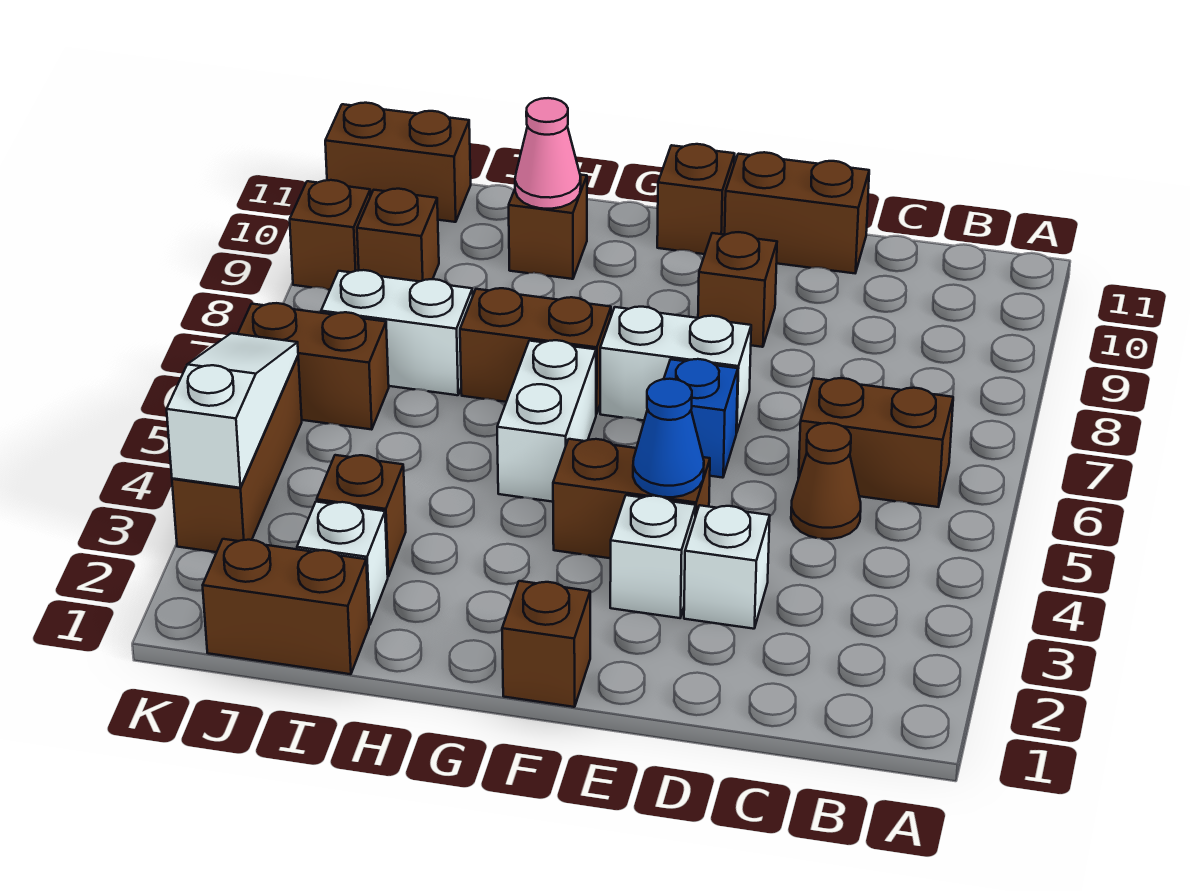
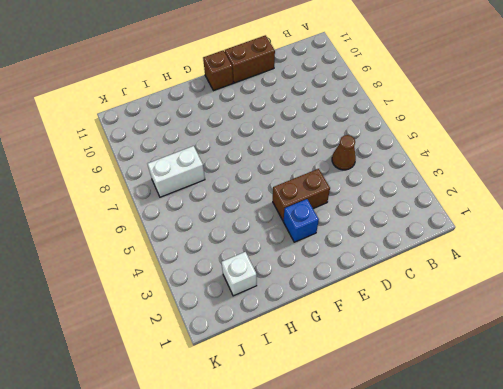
blue brick F3 level 1 -> blue brick E6 level 1
none -> brown brick B6:C6 level 1
none -> white brick D3 level 1
none -> white brick E3 level 1

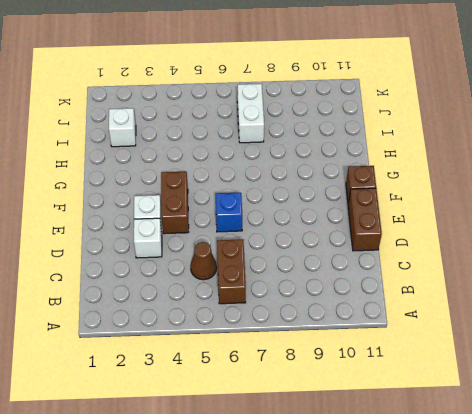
none -> white brick E7:F7 level 1
none -> brown brick E9 level 1
none -> brown brick F1 level 1

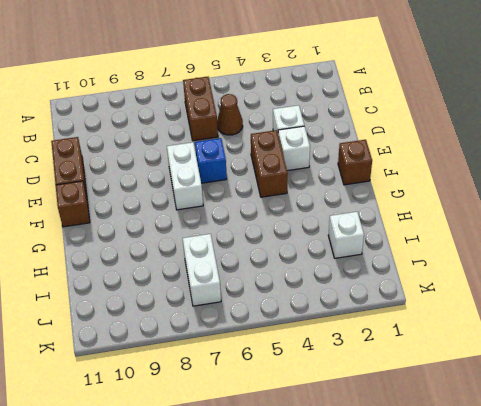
none -> brown brick E9 level 1
none -> white brick G5:G6 level 1
none -> brown brick G7:H7 level 1

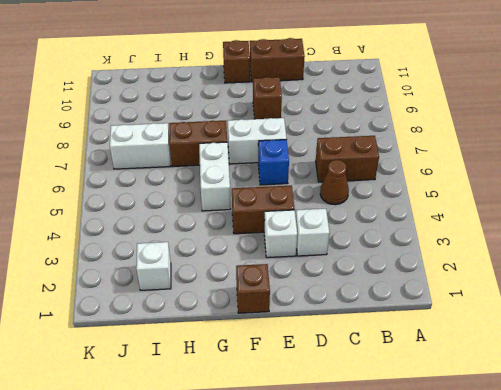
none -> brown brick H10 level 1
none -> brown brick I1:J1 level 1
none -> brown brick I3 level 1

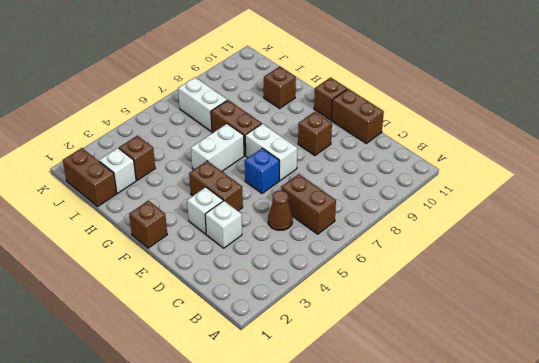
none -> brown brick J6:K6 level 1
none -> brown brick J9 level 1
none -> brown brick J11:K11 level 1

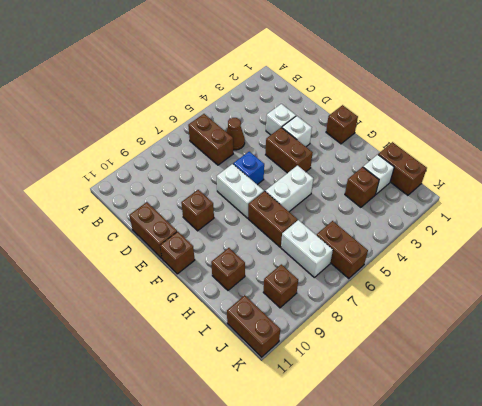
none -> brown brick K3:K5 level 1
none -> brown brick K9 level 1
none -> blue cone E4 level 2

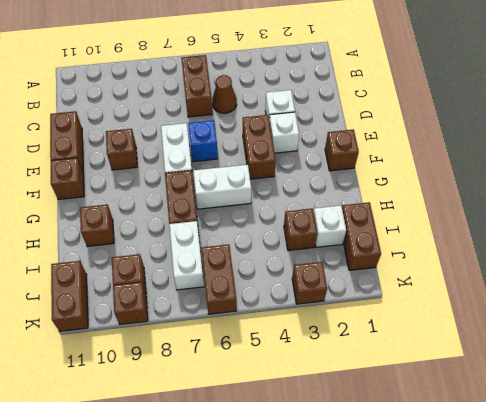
brown brick K3 level 1 -> brown brick K3:K5 level 1
none -> blue cone E4 level 2
none -> pink cone H10 level 2
none -> white slope K3:K5 level 2 top 3

